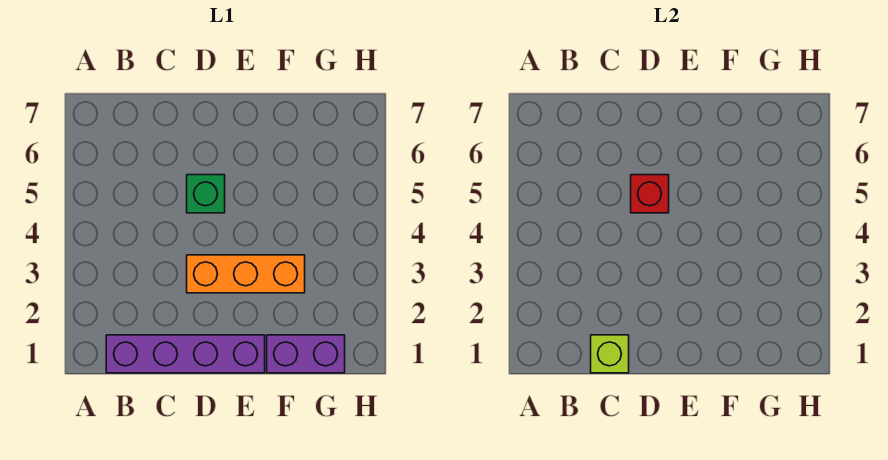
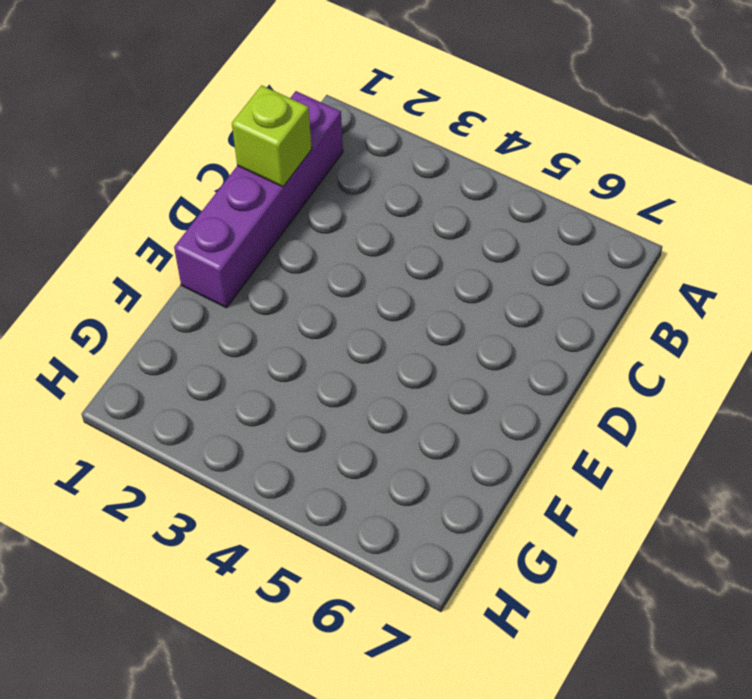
none -> orange brick D3:F3 level 1
none -> green brick D5 level 1

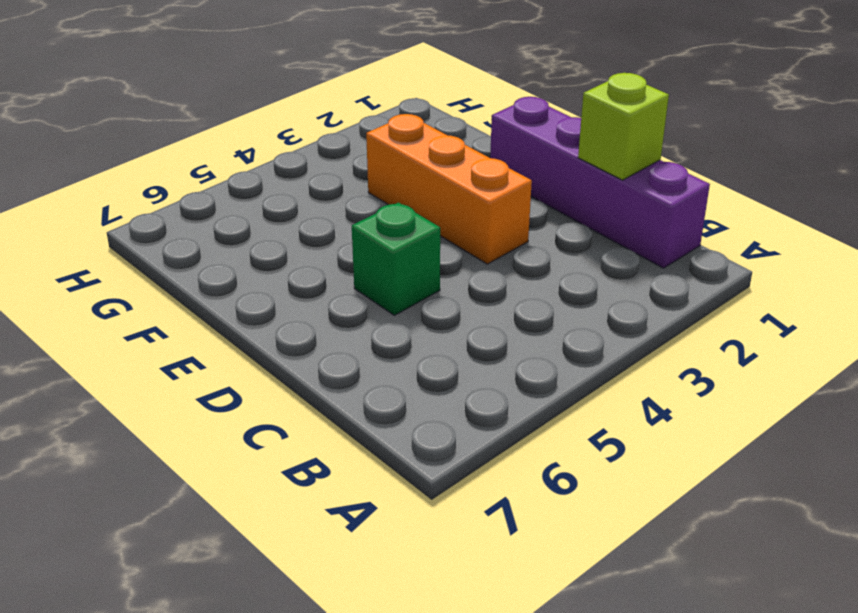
none -> purple brick F1:G1 level 1
none -> red brick D5 level 2

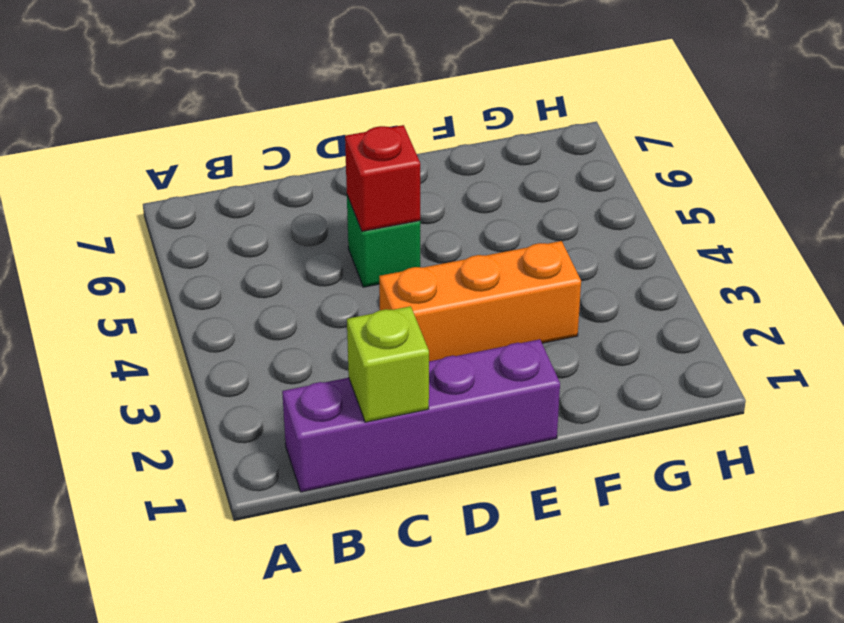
none -> purple brick F1:G1 level 1

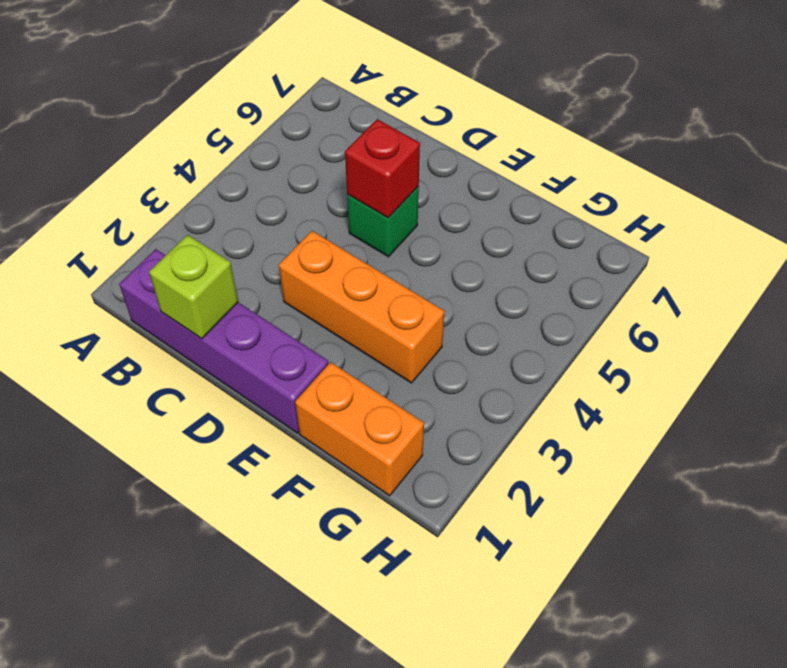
orange brick F1:G1 level 1 -> purple brick F1:G1 level 1

